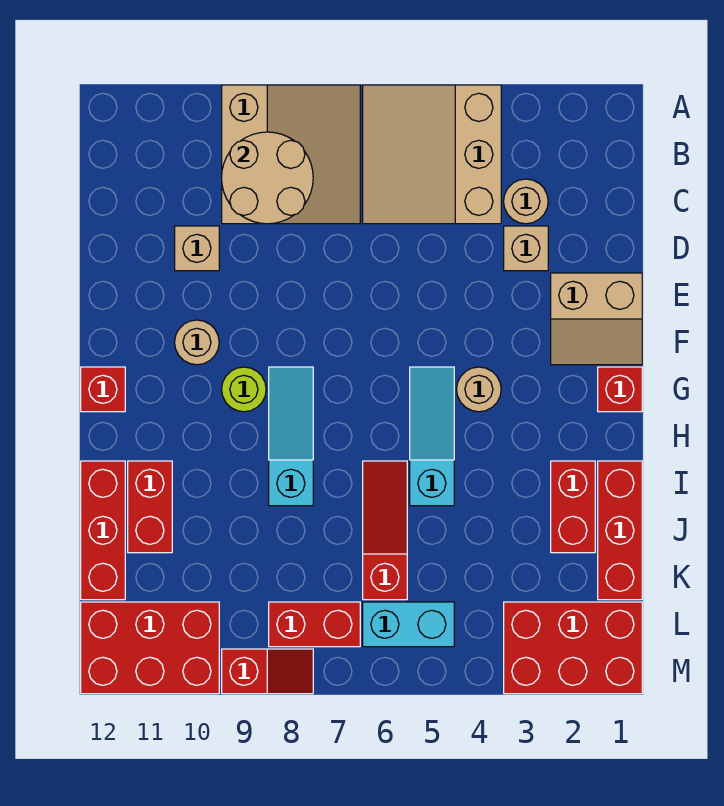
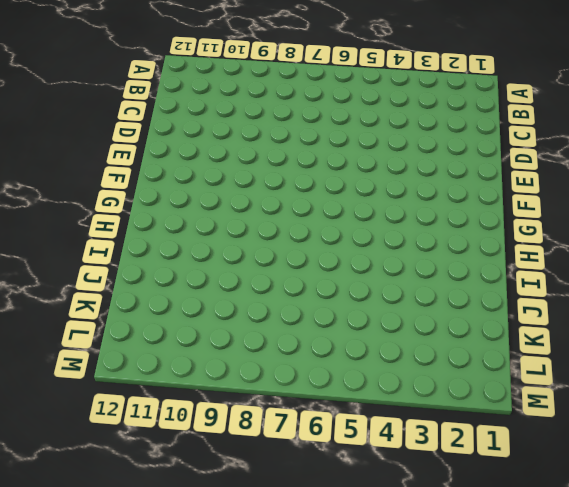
none -> tan slope A4:C6 level 1 top 4
none -> tan slope A7:C9 level 1 top 9
none -> tan round brick C3 level 1

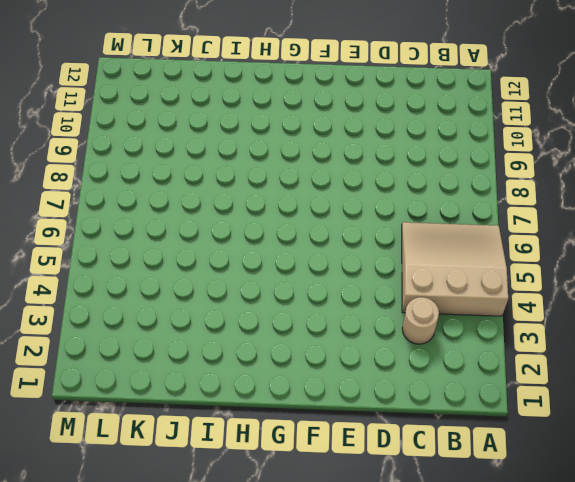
none -> tan slope A7:C9 level 1 top 9
none -> tan brick D3 level 1
none -> tan brick D10 level 1

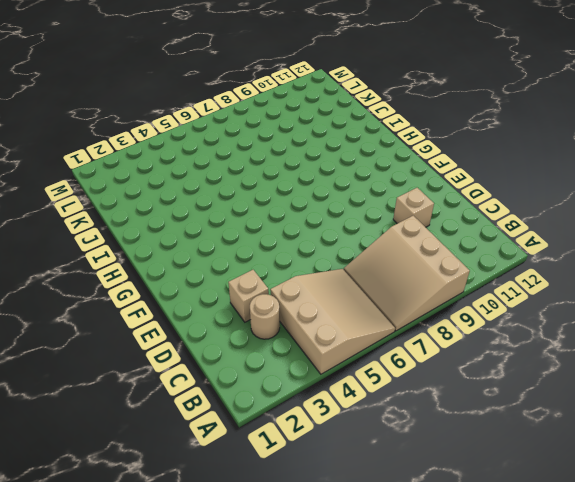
none -> tan slope E1:F2 level 1 top E
none -> tan round brick F10 level 1
none -> red brick G1 level 1

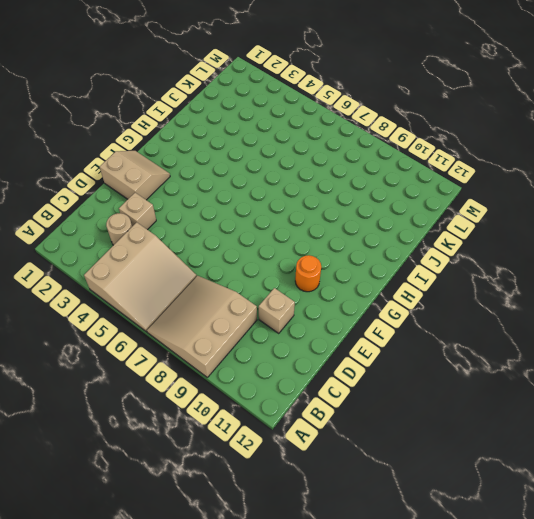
orange round brick F10 level 1 -> tan round brick F10 level 1
none -> red brick G1 level 1
none -> tan round brick G4 level 1
none -> cyan slope G5:I5 level 1 top I

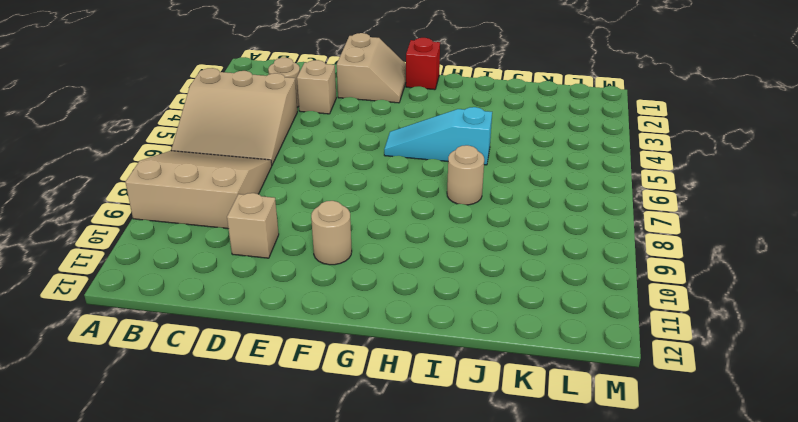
tan round brick I7 level 1 -> tan round brick G4 level 1
none -> cyan slope G8:I8 level 1 top I
none -> lime round brick G9 level 1
none -> red brick G12 level 1

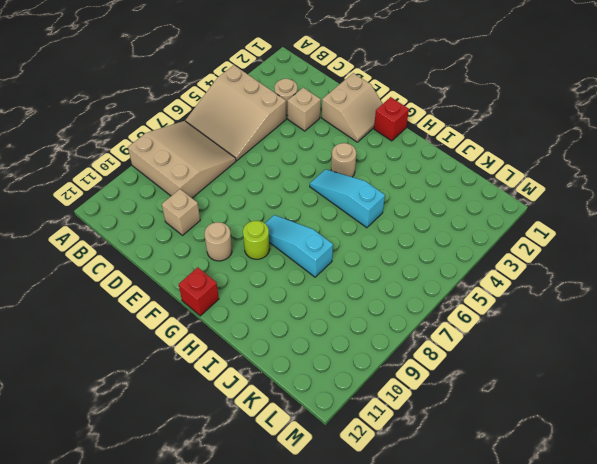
none -> red brick I1:K1 level 1
none -> red brick I2:J2 level 1
none -> red slope I6:K6 level 1 top K

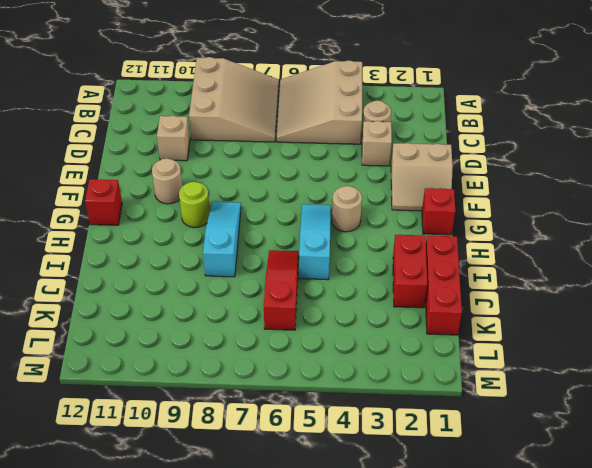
none -> red brick I11:J11 level 1
none -> red brick I12:K12 level 1
none -> red brick L1:M3 level 1

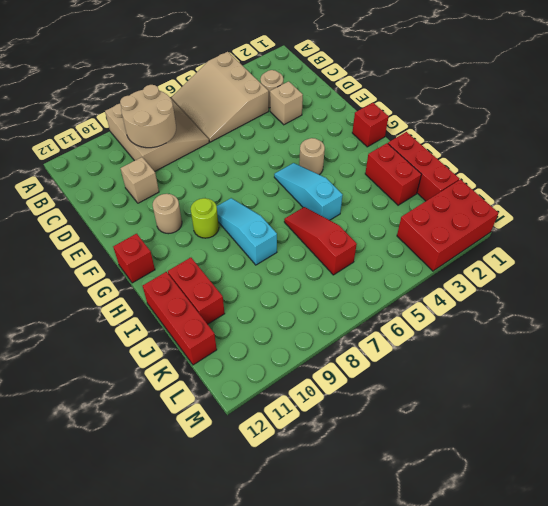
none -> tan slope E1:F2 level 1 top E
none -> cyan brick L5:L6 level 1
none -> red brick L7:L8 level 1

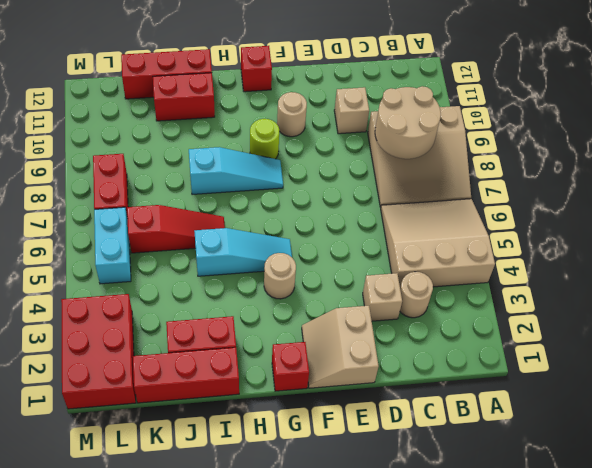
none -> red brick L10:M12 level 1
none -> red slope M8:M9 level 1 top 9

